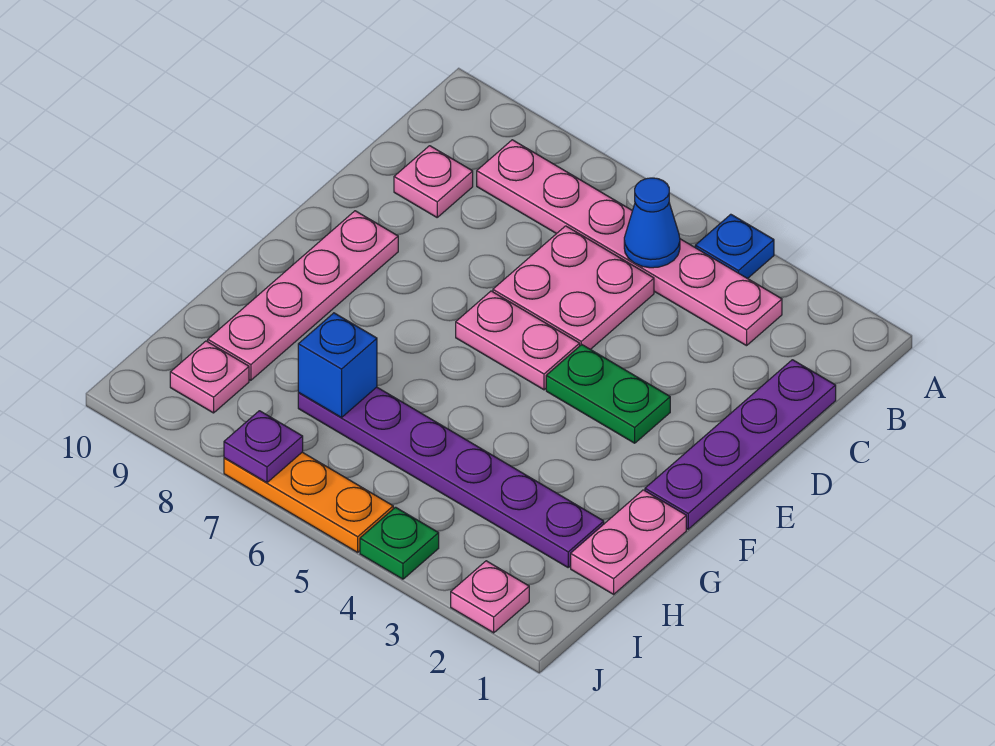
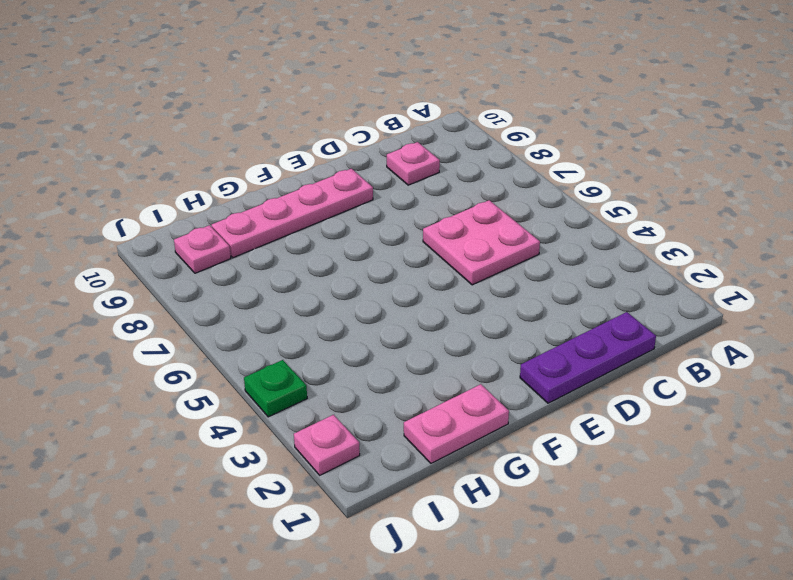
purple plate C1:E1 level 1 -> purple plate C1:F1 level 1
none -> blue plate A4 level 1
none -> pink plate B3:B8 level 1
none -> green plate E3:E4 level 1

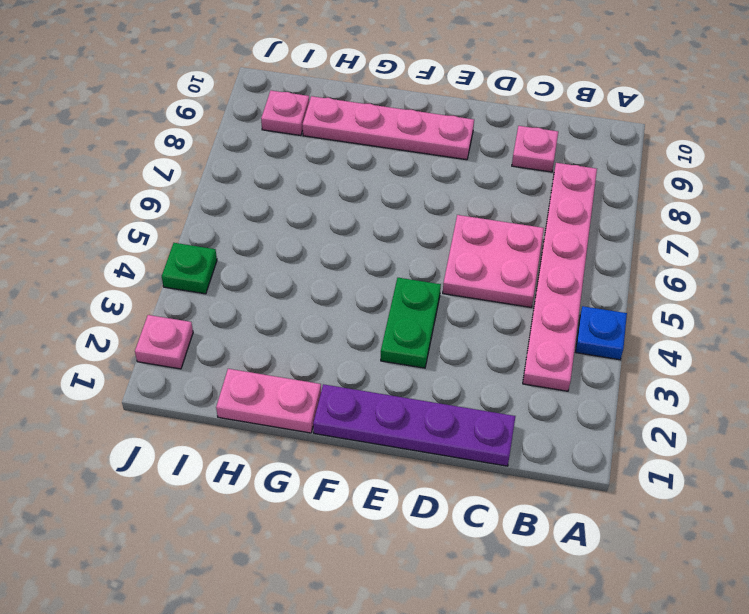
none -> pink plate E5:E6 level 1
none -> purple plate H2:H7 level 1
none -> orange plate J5:J7 level 1

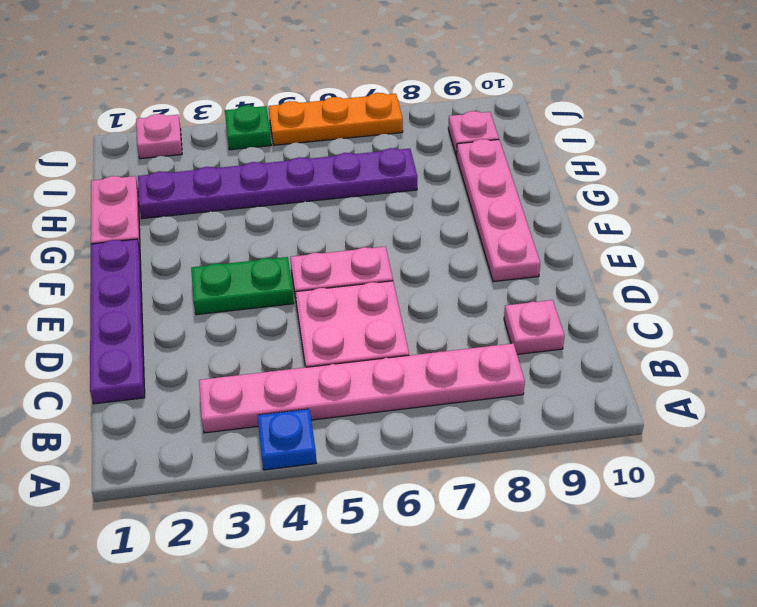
none -> blue cone B5 level 2
none -> blue brick H7 level 2
none -> purple plate J7 level 2

